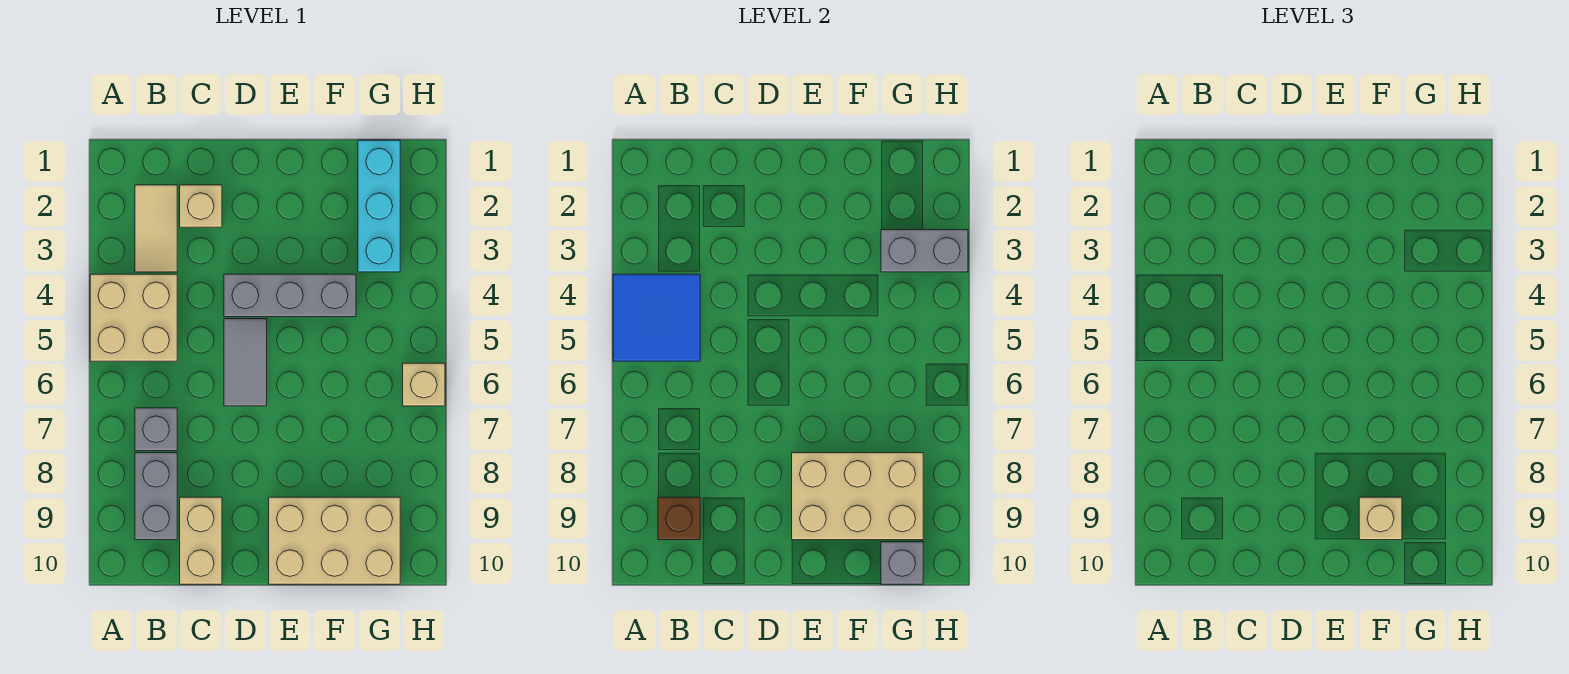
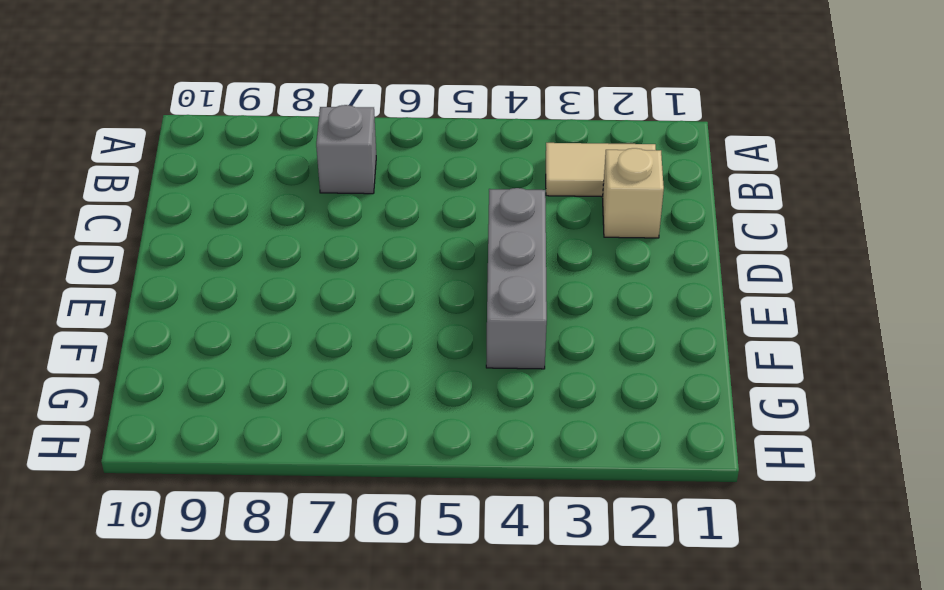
none -> tan brick A4:B5 level 1
none -> grey brick B8:B9 level 1
none -> tan brick C9:C10 level 1

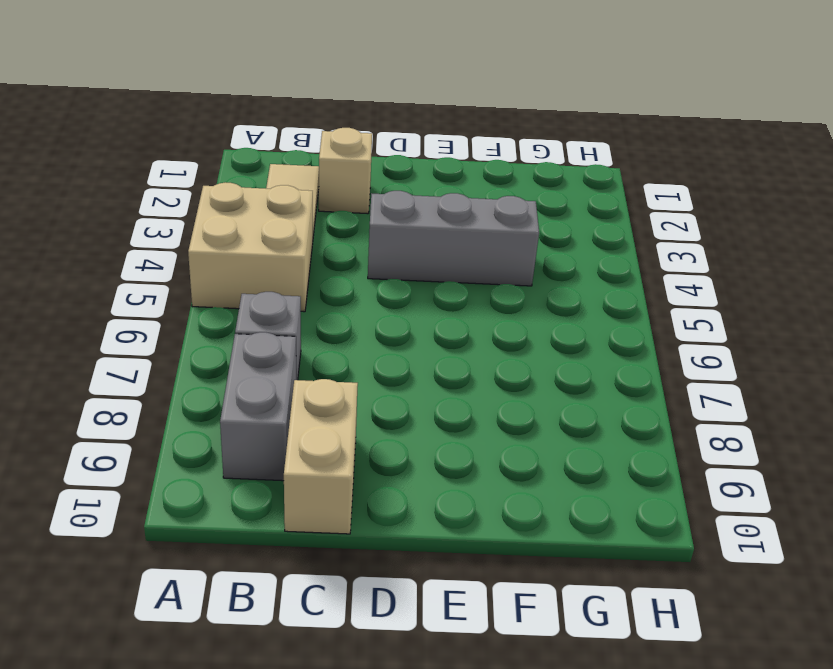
none -> grey tile D5:D6 level 1
none -> tan brick E9:G10 level 1
none -> cyan brick G1:G3 level 1

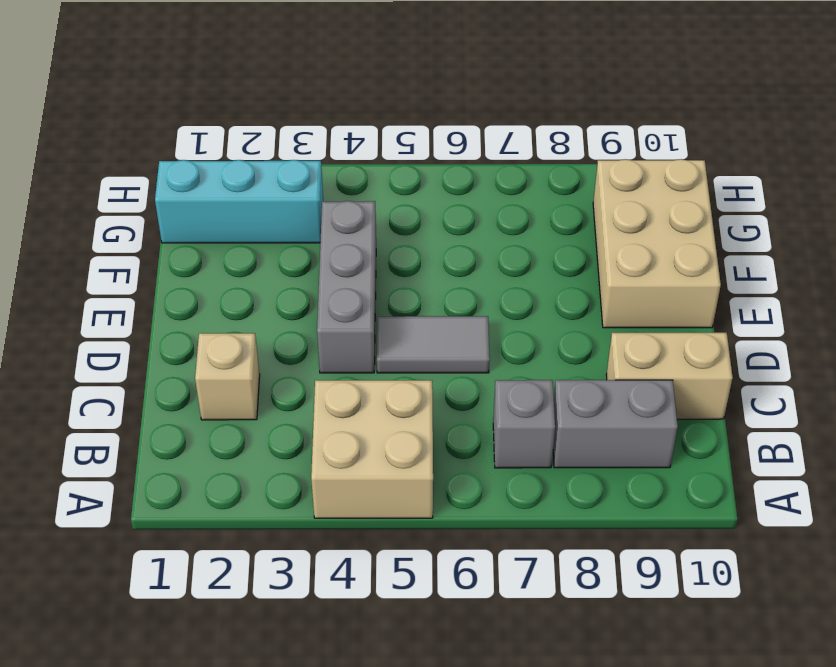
none -> tan tile B2:B3 level 1
none -> tan brick H6 level 1
none -> blue tile A4:B5 level 2

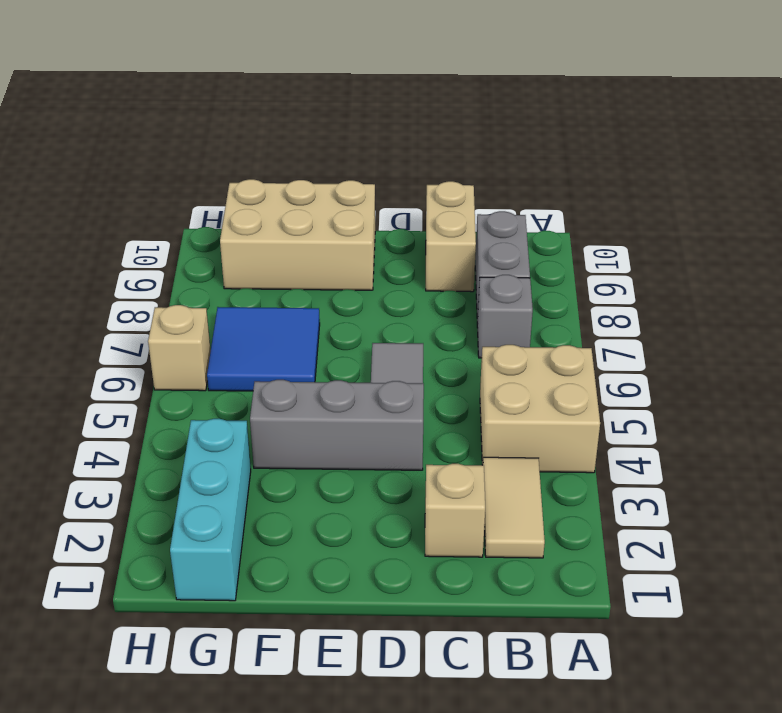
blue tile F6:G7 level 1 -> blue tile A4:B5 level 2
none -> brown brick B9 level 2
none -> tan brick E8:G9 level 2
none -> grey brick G3:H3 level 2

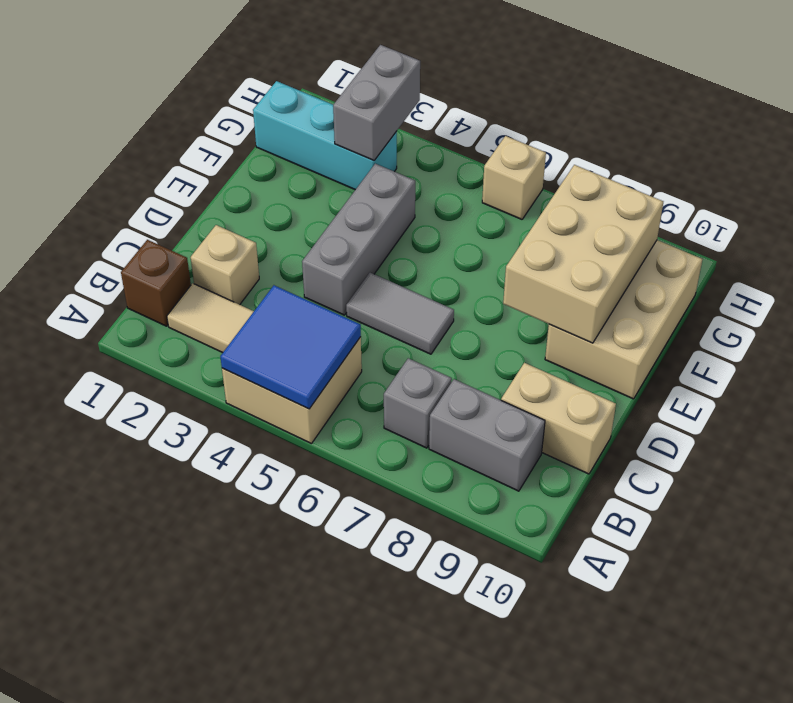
brown brick B1 level 1 -> brown brick B9 level 2
none -> grey brick G10 level 2
none -> tan brick F9 level 3

